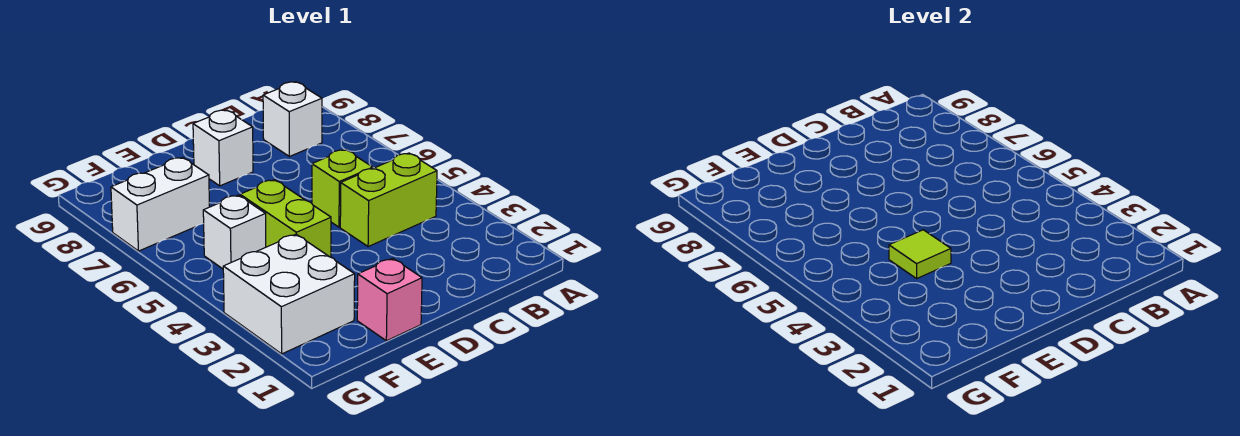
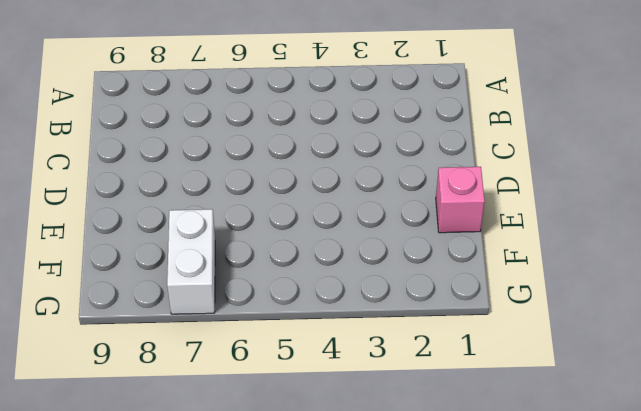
none -> lime brick B4:C4 level 1
none -> white brick B8 level 1

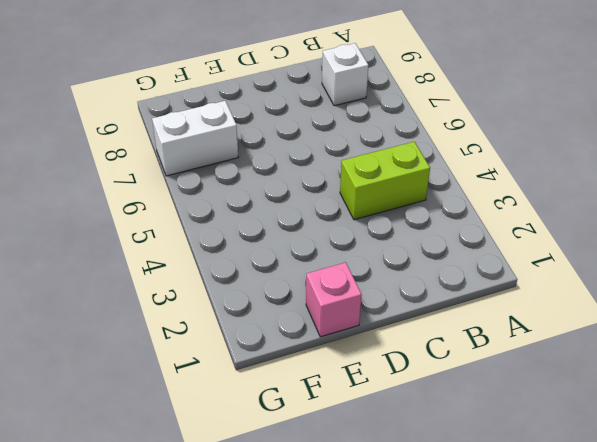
none -> lime brick C5 level 1
none -> white brick D8 level 1

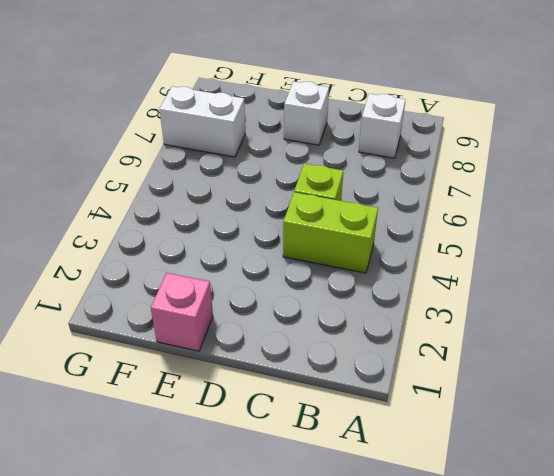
none -> lime brick E4:E5 level 1
none -> white brick F2:G3 level 1

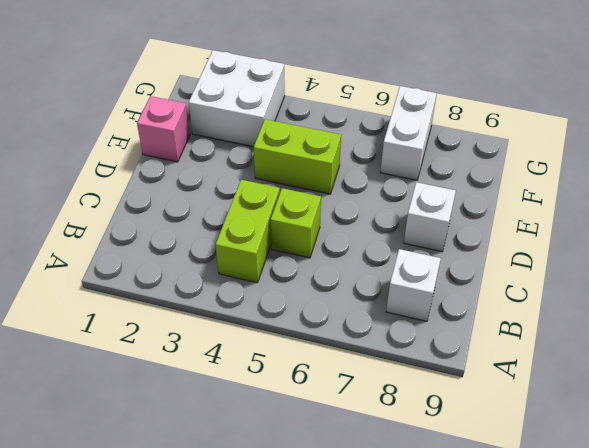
none -> white brick F5 level 1
none -> lime tile E4 level 2

